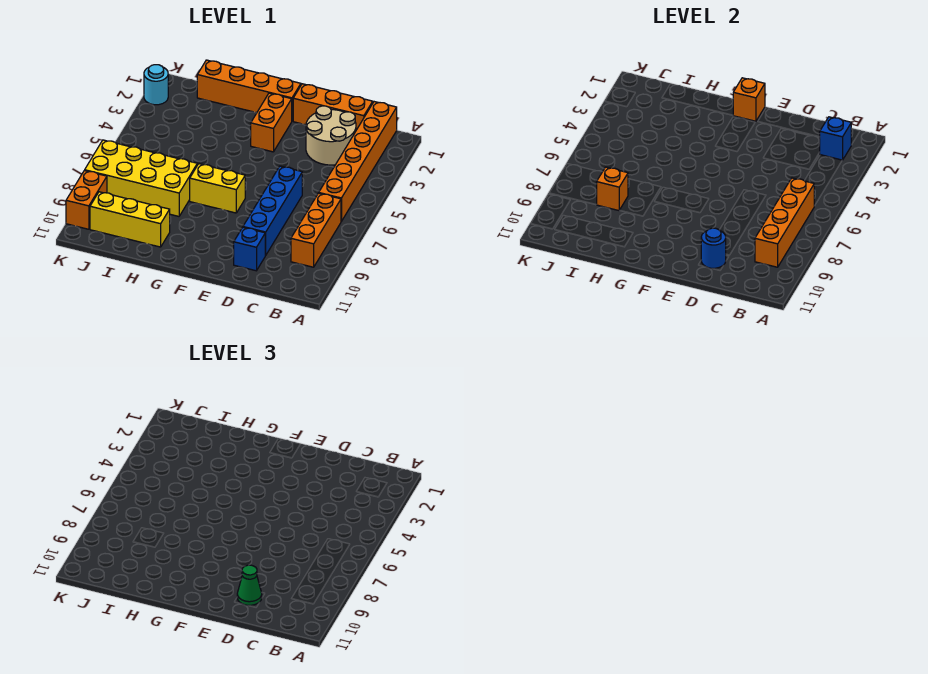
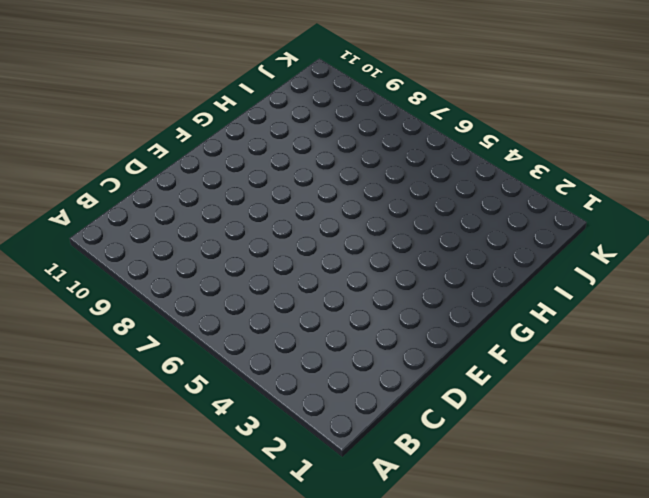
none -> orange brick B1:B6 level 1
none -> orange brick B7:B9 level 1
none -> orange brick C1:E1 level 1

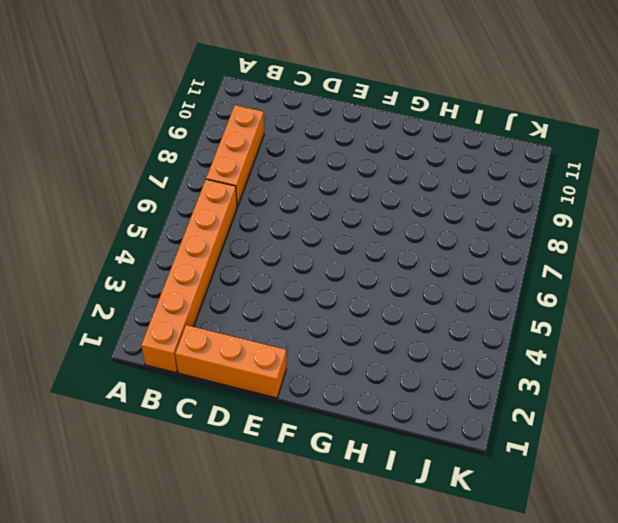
none -> tan round brick C2:D3 level 1
none -> blue brick D6:D9 level 1
none -> blue brick D10 level 1

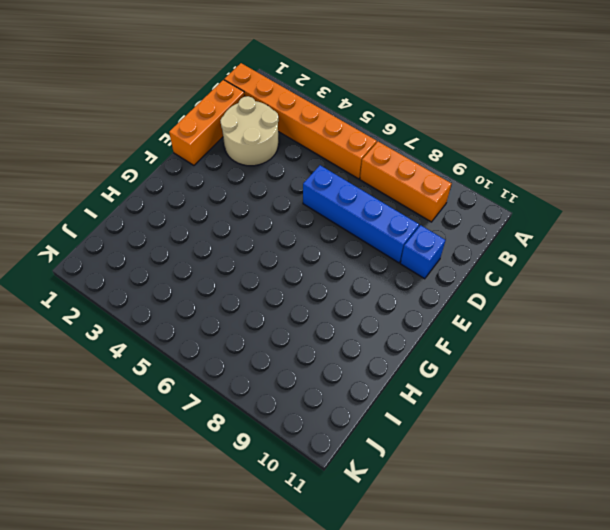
none -> orange brick F1:I1 level 1
none -> orange brick F2:F3 level 1
none -> yellow brick F7:G7 level 1

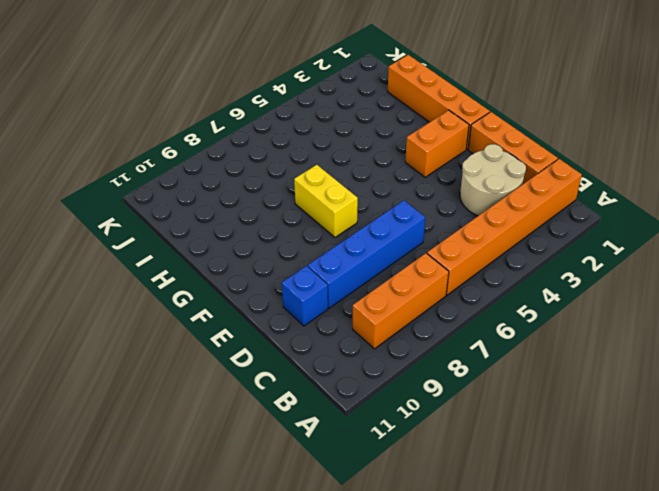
none -> yellow brick H7:K8 level 1
none -> yellow brick H10:J10 level 1
none -> cyan round brick K2 level 1

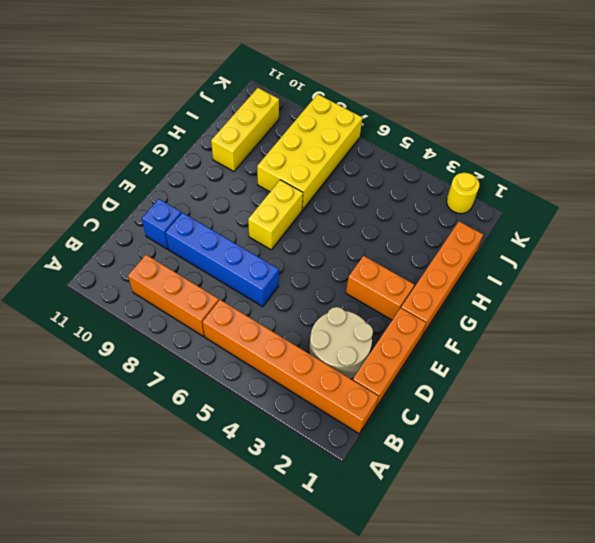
yellow round brick K2 level 1 -> cyan round brick K2 level 1
none -> orange brick K9:K10 level 1
none -> blue brick B2 level 2
none -> orange brick B6:B9 level 2

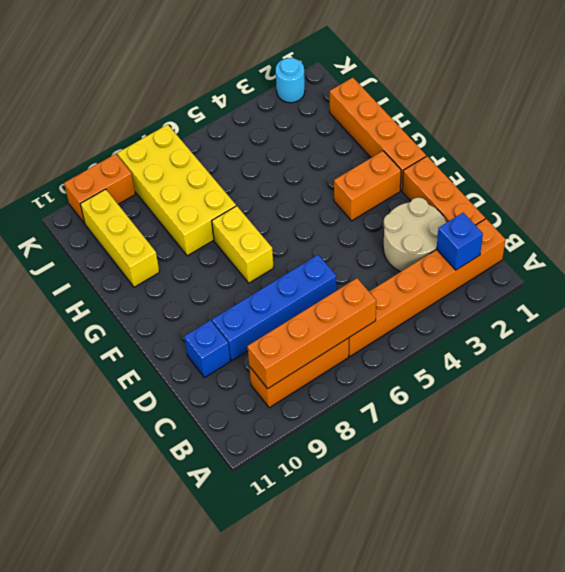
none -> blue round brick D10 level 2
none -> orange brick F1 level 2
none -> orange brick I8 level 2

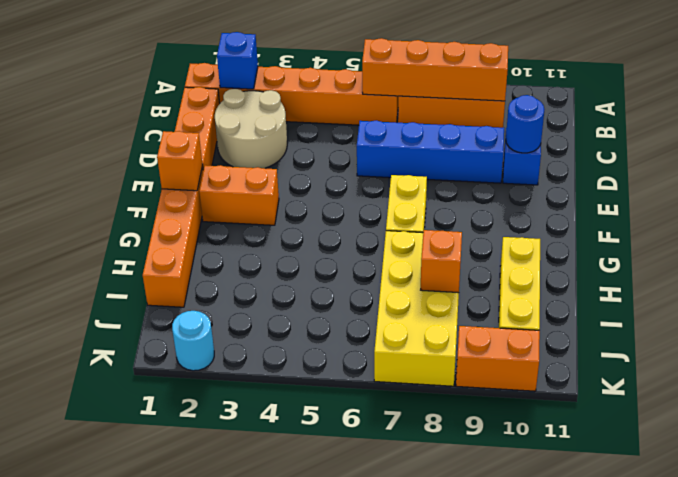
none -> green cone D10 level 3

